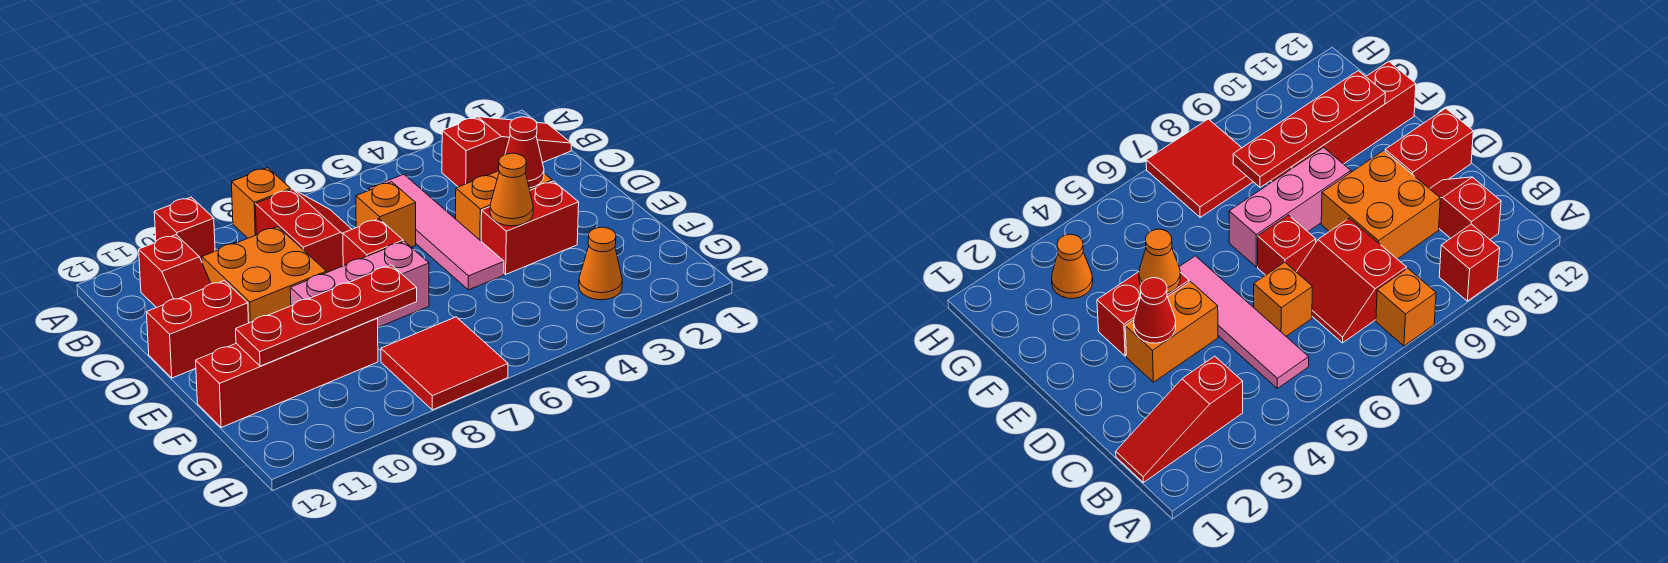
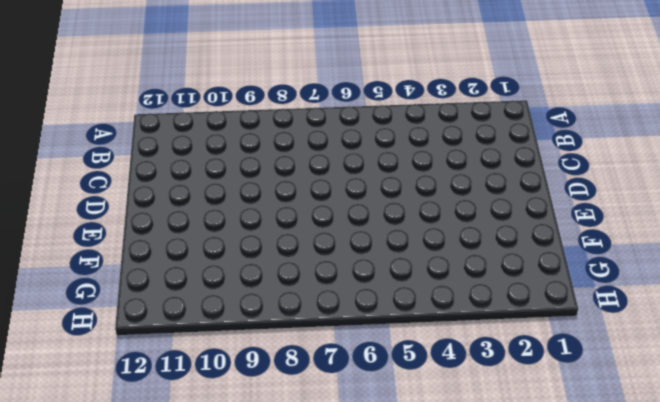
none -> orange brick A8 level 1
none -> red brick A10 level 1
none -> red slope B1:B3 level 1 top 3

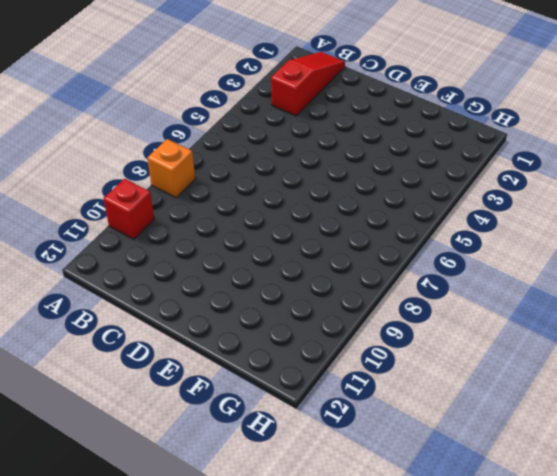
none -> pink tile B5:E5 level 1
none -> red slope B7:C8 level 1 top 8
none -> red slope B11:C11 level 1 top B

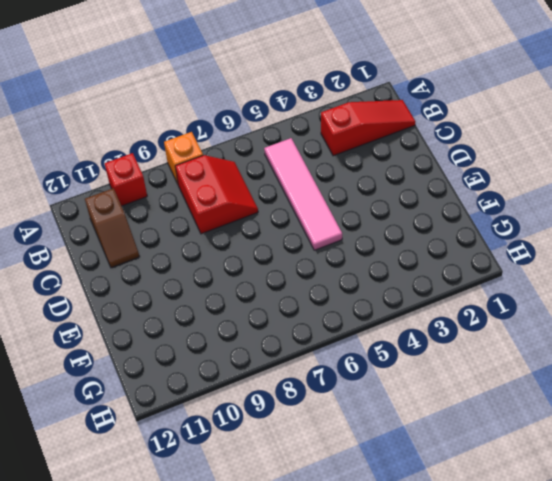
brown slope B11:C11 level 1 top B -> red slope B11:C11 level 1 top B
none -> orange brick C6 level 1
none -> orange brick C9:D10 level 1
none -> orange brick D3:D4 level 1

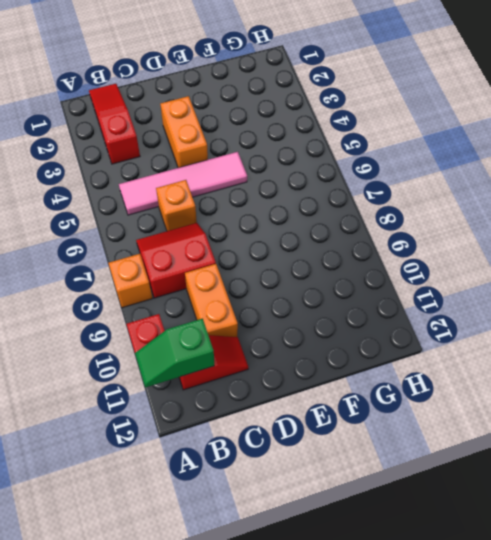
green slope A11:B11 level 2 top B -> none
orange brick C9:C10 level 1 -> orange brick C9:D10 level 1
none -> red brick D7 level 1
none -> red brick D11:D12 level 1
none -> red brick E3:E4 level 1

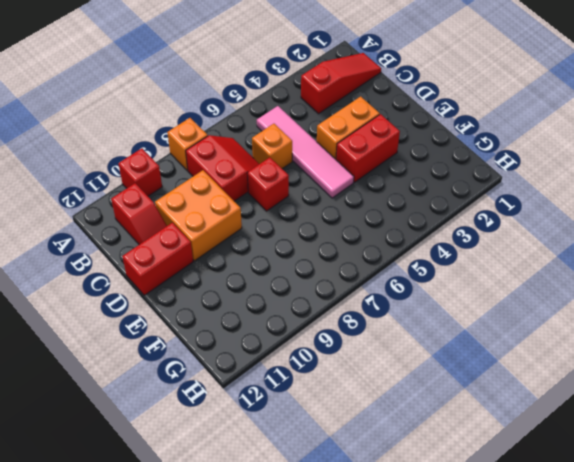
none -> pink brick E7:E9 level 1
none -> red brick F9:F12 level 1
none -> orange cone G3 level 1

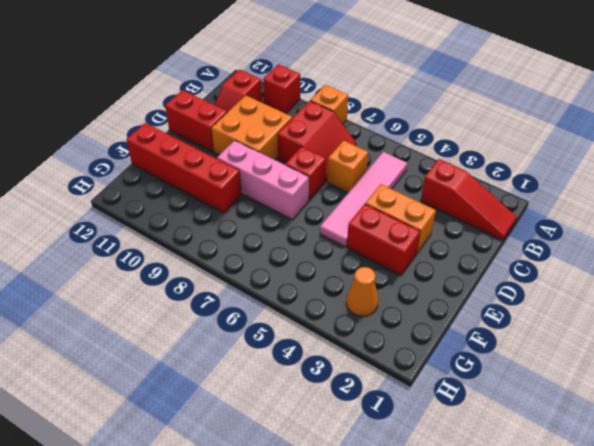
none -> red tile G7:H8 level 1
none -> red cone D3 level 2
none -> orange cone E4 level 2

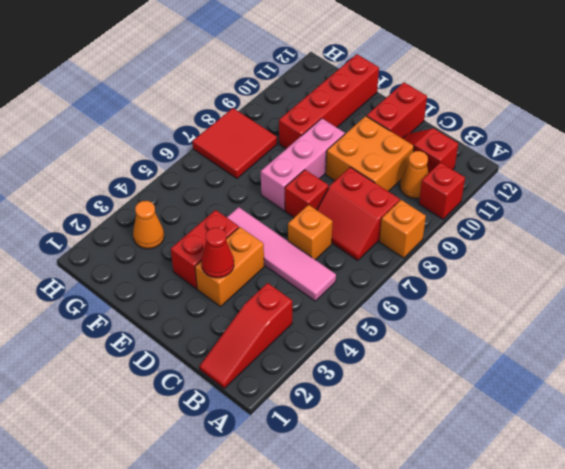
orange cone B10 level 1 -> orange cone E4 level 2
none -> red plate F8:F11 level 2

